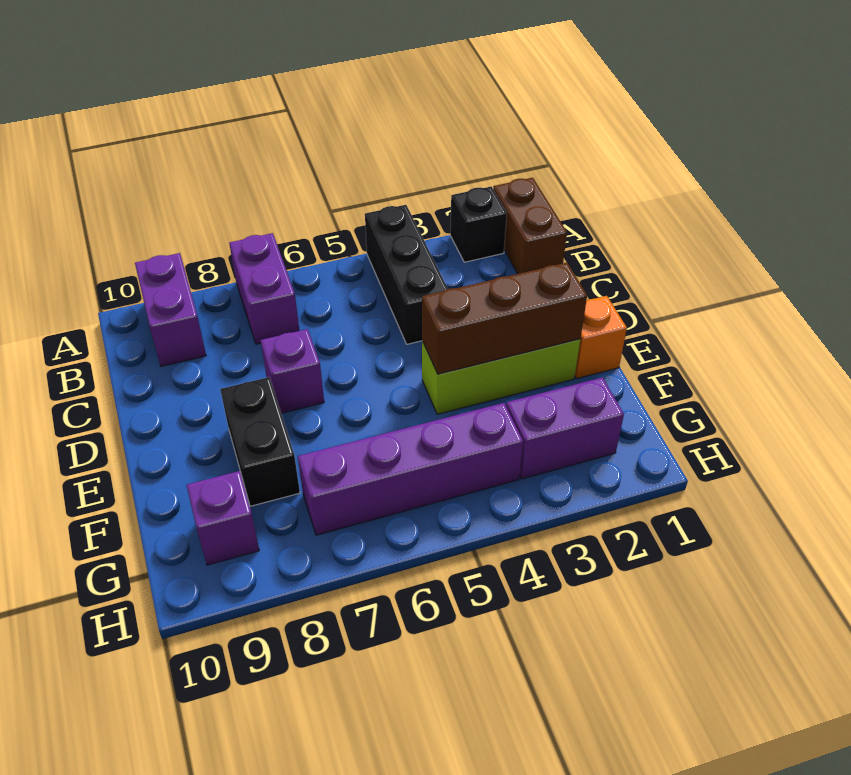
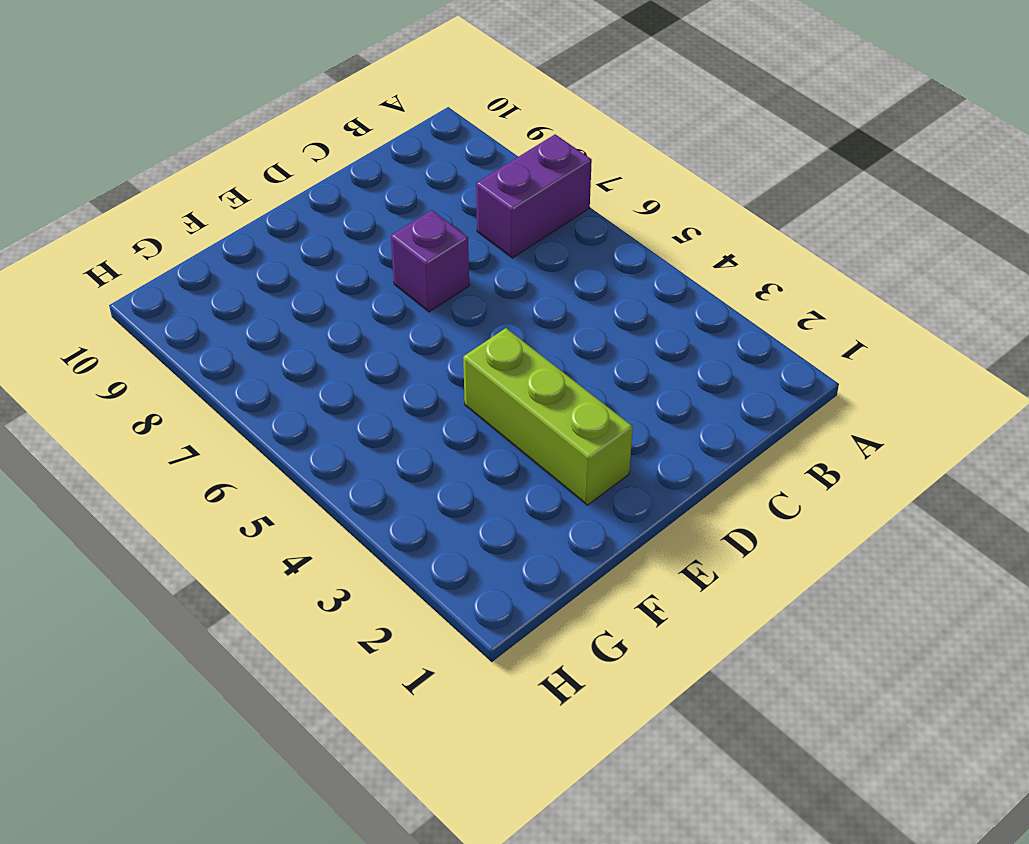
none -> brown brick A1:B1 level 1
none -> black brick A2 level 1
none -> black brick A4:C4 level 1

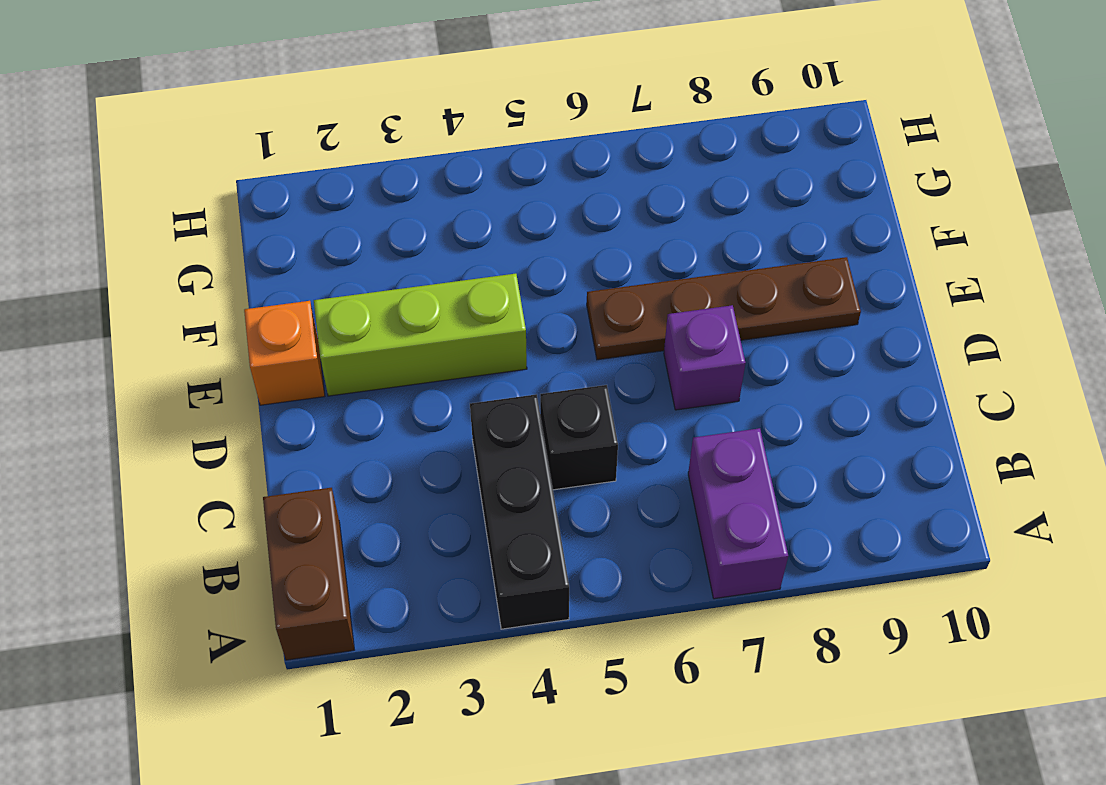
black brick C5 level 1 -> black brick A2 level 1
brown plate E6:E9 level 1 -> black brick E8:F8 level 1
none -> purple brick A9:B9 level 1
none -> purple brick G2:G3 level 1
none -> purple brick G4:G7 level 1

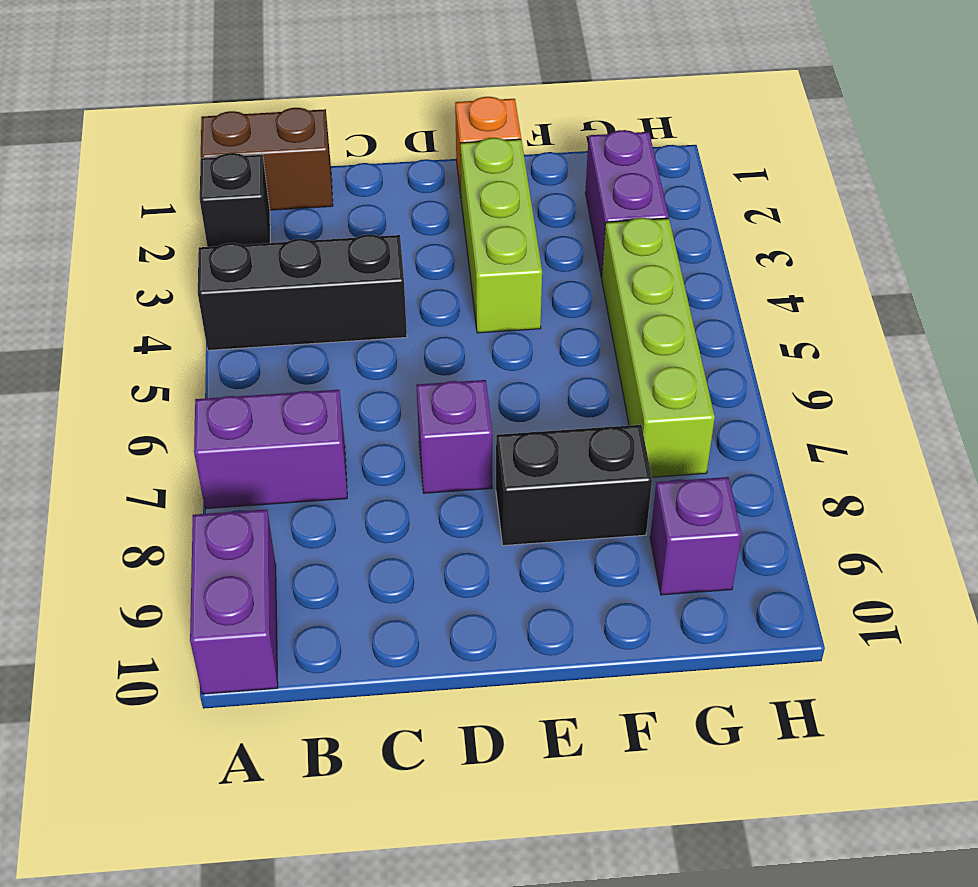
purple brick A9:A10 level 1 -> purple brick A9:B9 level 1
lime brick G4:G7 level 1 -> purple brick G4:G7 level 1
none -> brown brick E2:E4 level 2

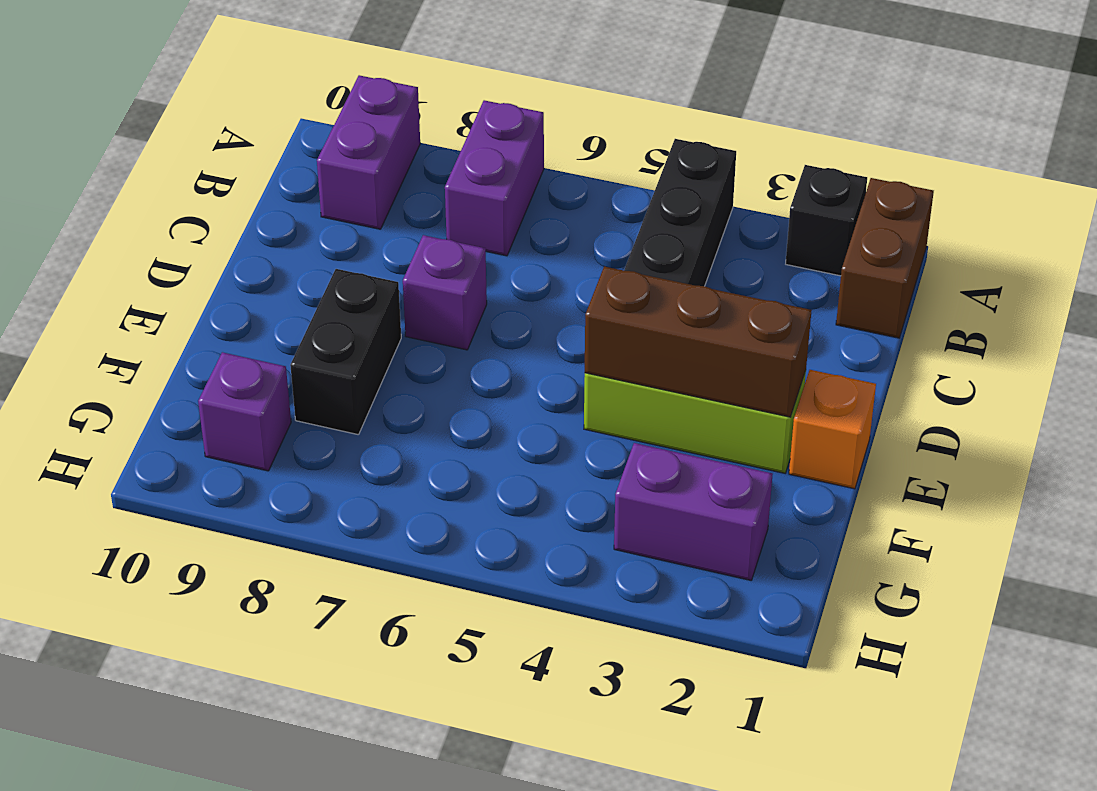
none -> purple brick G4:G7 level 1

